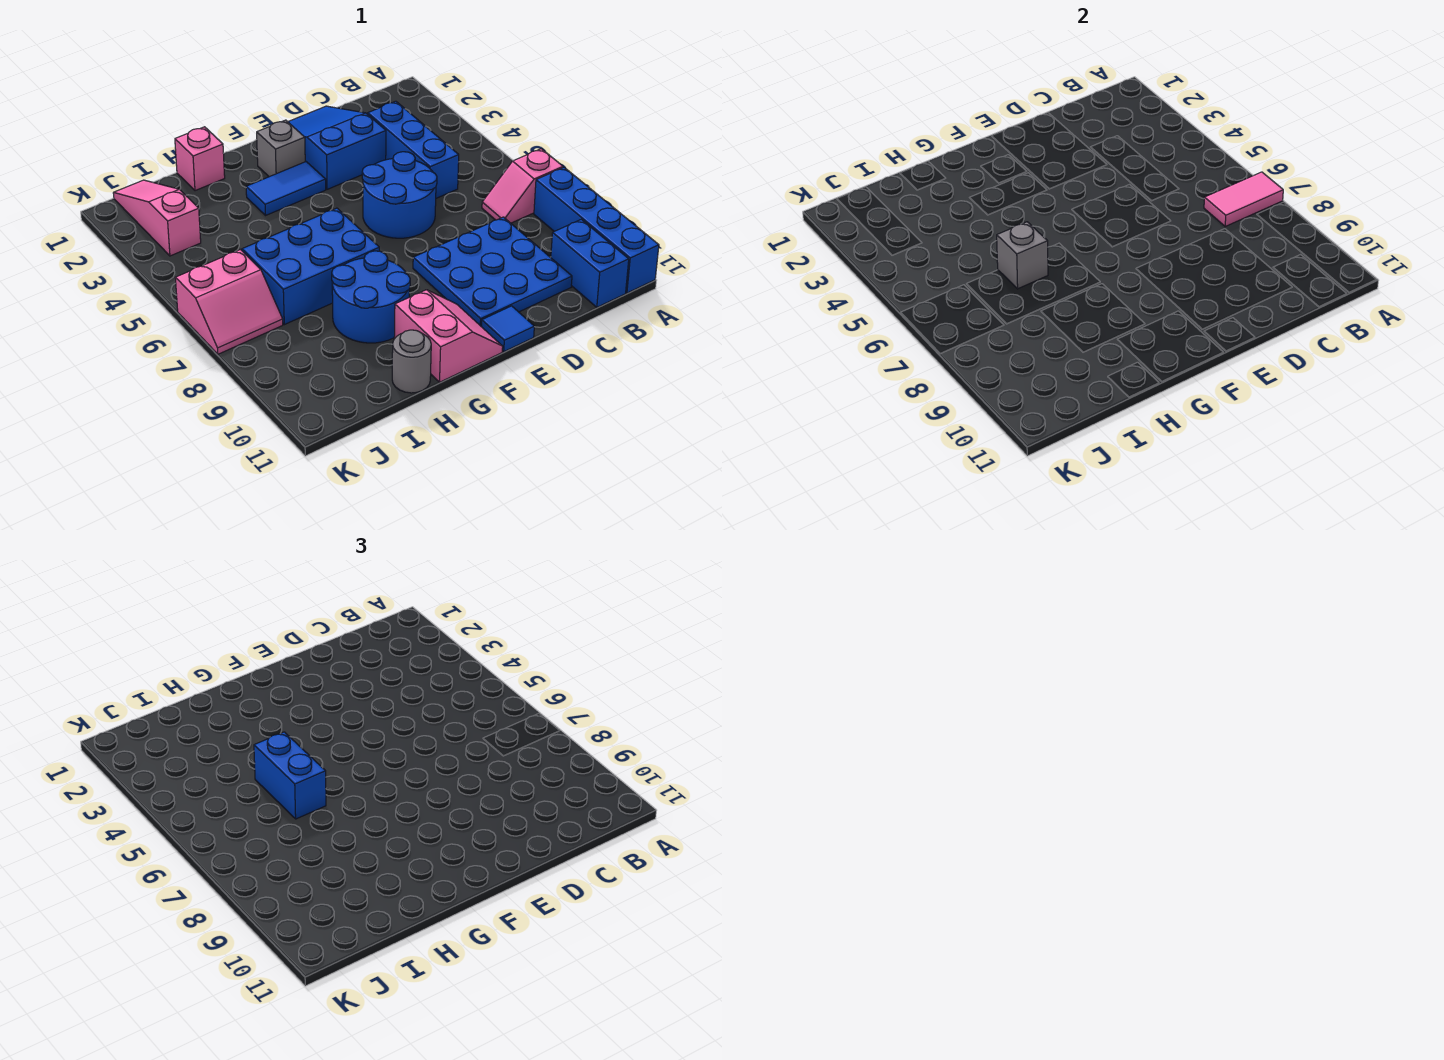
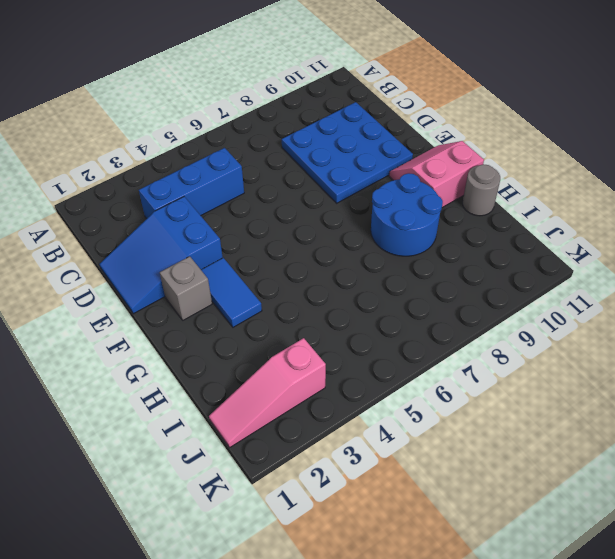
none -> pink slope A7:B7 level 1 top A
none -> blue brick A8:A11 level 1
none -> blue brick B10:B11 level 1

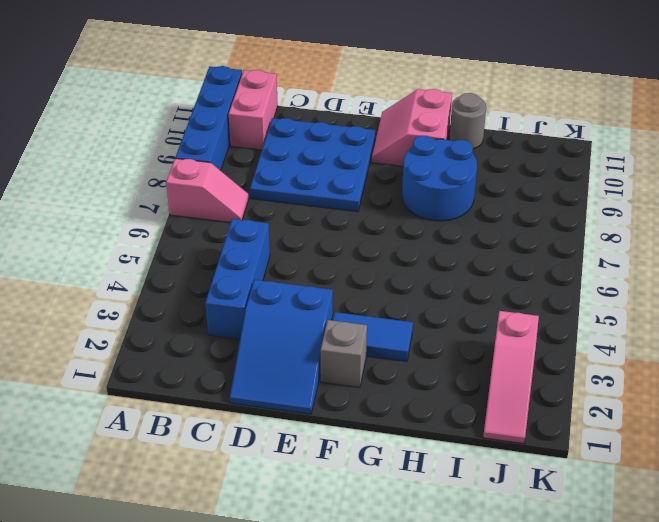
pink brick B10:B11 level 1 -> blue brick B10:B11 level 1
none -> blue round brick D5:E6 level 1
none -> blue tile E11 level 1
none -> blue brick G6:I7 level 1

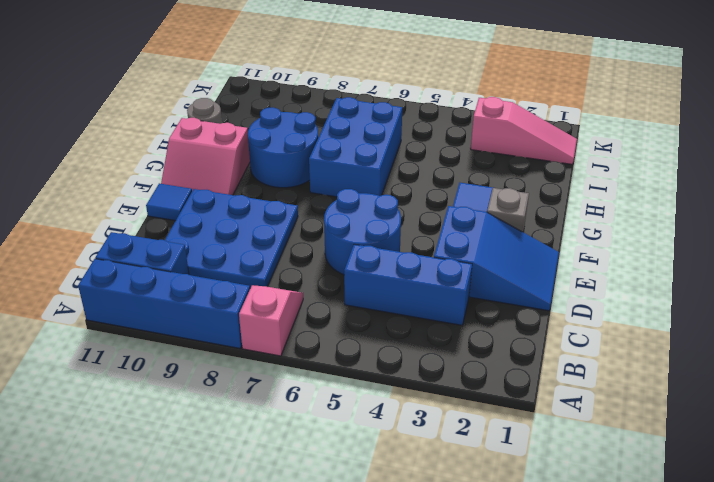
none -> pink brick H1 level 1
none -> pink slope J6:K7 level 1 top 6
none -> pink tile A7:B7 level 2

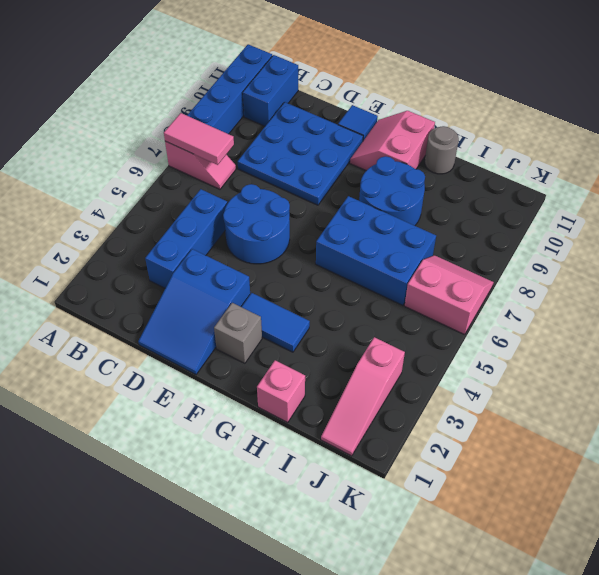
none -> grey brick H6 level 2
none -> blue brick H5:H6 level 3

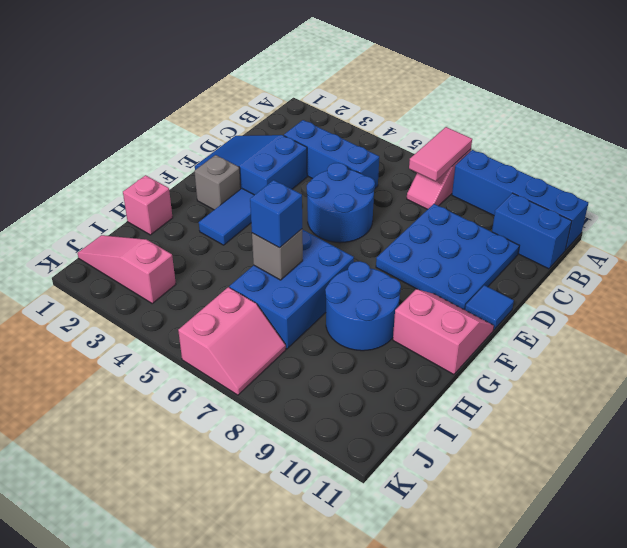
blue brick H6 level 3 -> blue brick H5:H6 level 3
none -> grey round brick H11 level 1

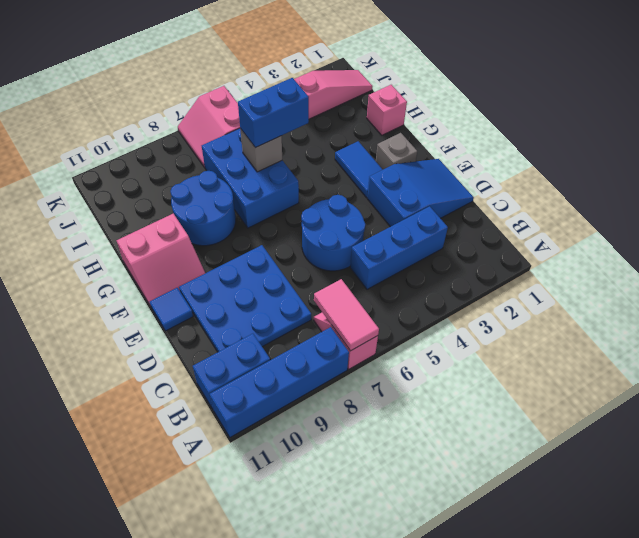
none -> grey round brick H11 level 1

